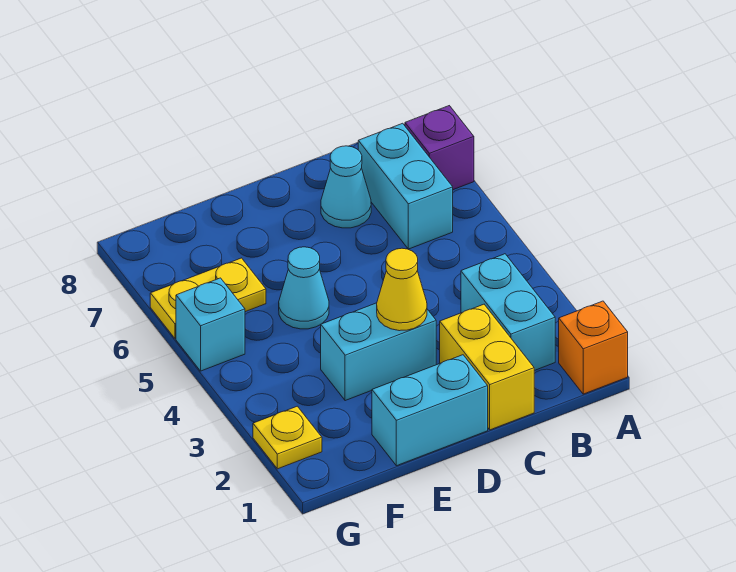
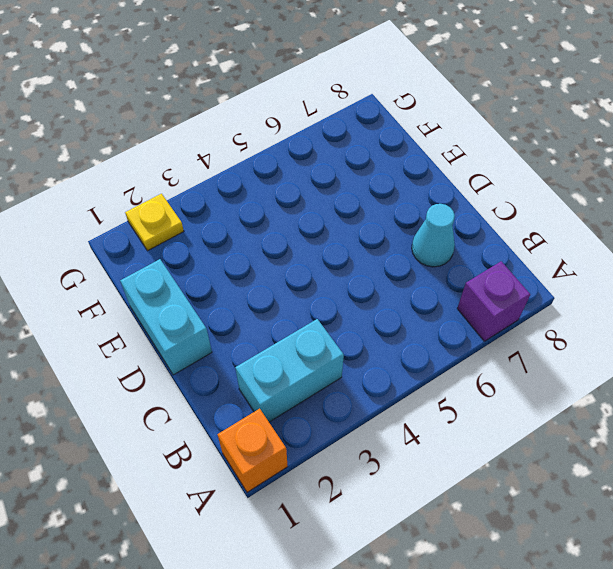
none -> cyan brick B6:B7 level 1
none -> yellow brick C1:C2 level 1
none -> cyan brick D3:E3 level 1

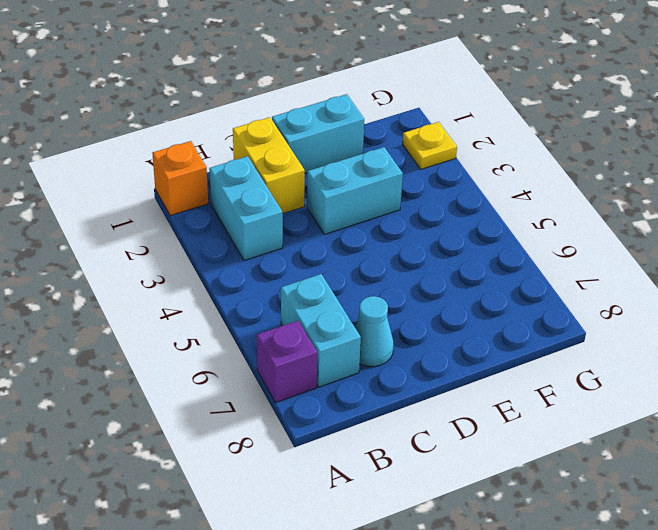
none -> cyan cone E5 level 1
none -> yellow plate F6:G6 level 1
none -> cyan brick G5 level 1

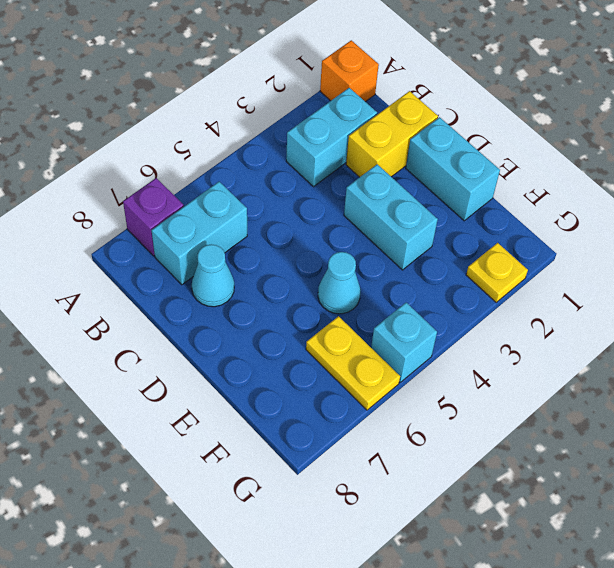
none -> yellow cone D3 level 2

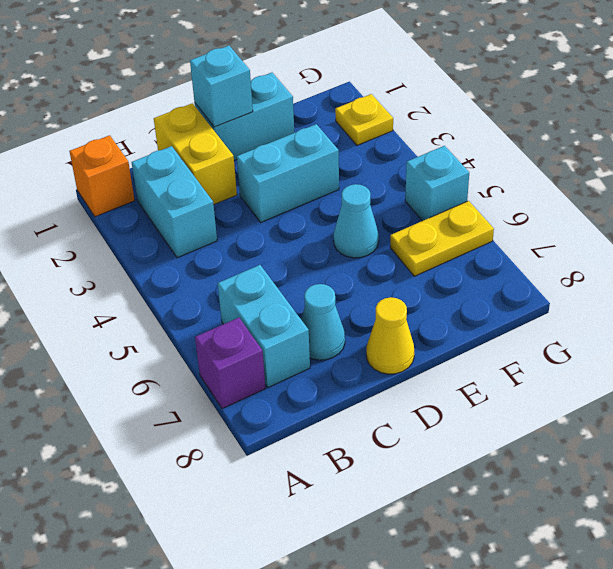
cyan brick D1 level 2 -> none
yellow cone D8 level 1 -> yellow cone D3 level 2

